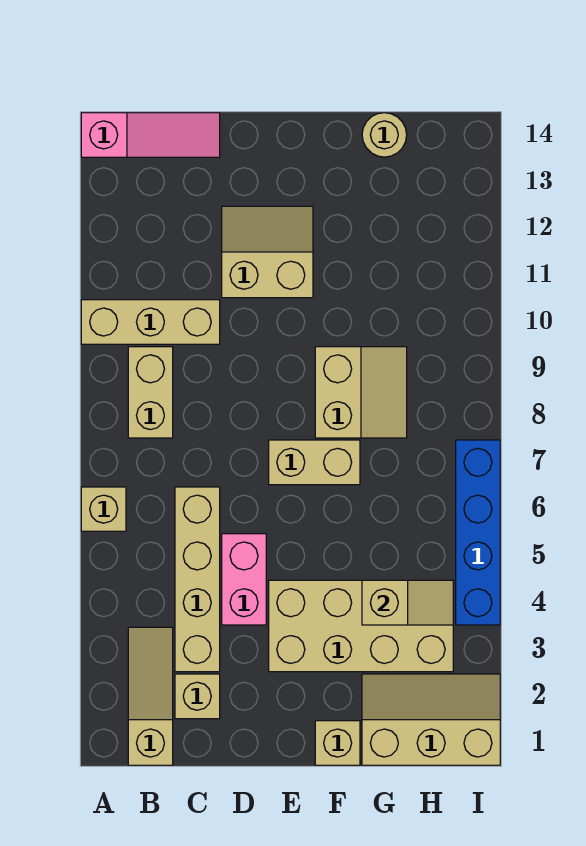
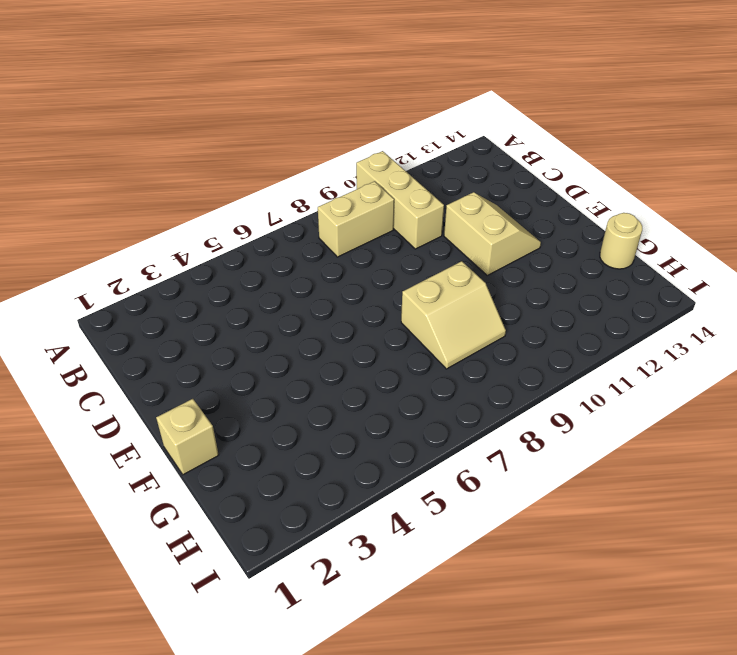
none -> tan brick A6 level 1
none -> pink slope A14:C14 level 1 top A
none -> tan slope B1:B3 level 1 top 1

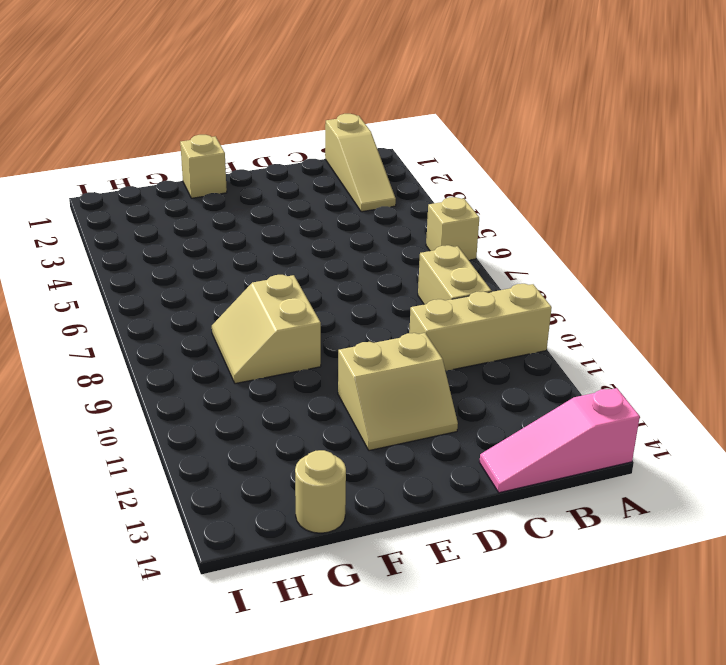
none -> tan brick C2 level 1
none -> tan brick C3:C6 level 1
none -> pink brick D4:D5 level 1

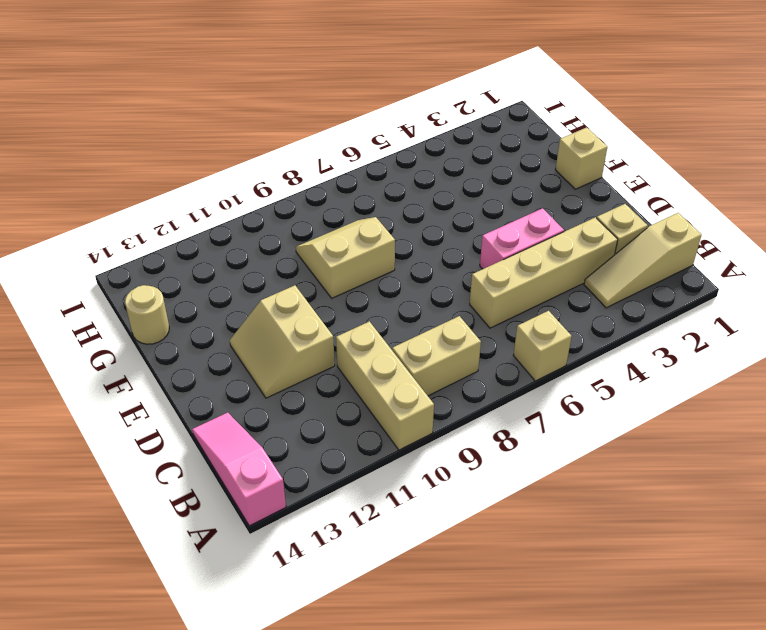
none -> tan brick E3:H4 level 1
none -> tan brick E7:F7 level 1
none -> tan slope G1:I2 level 1 top 1

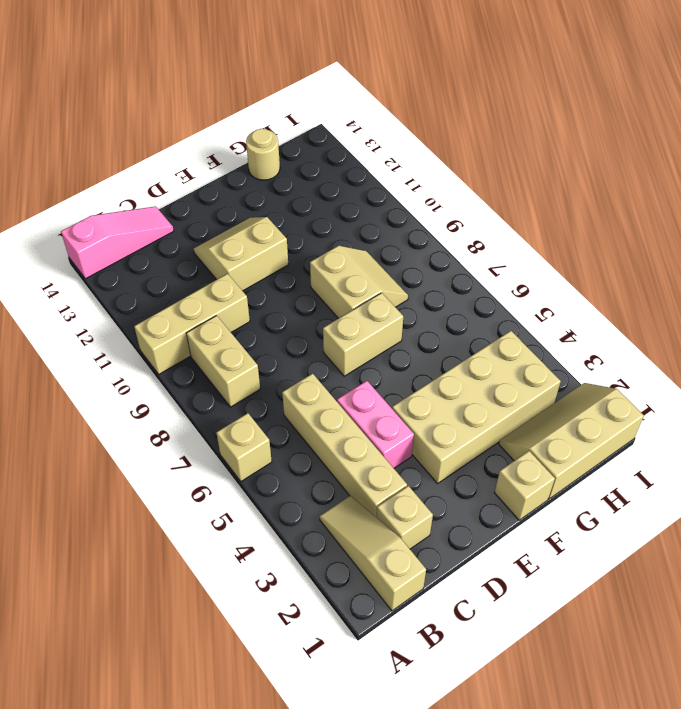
none -> blue brick I4:I7 level 1
none -> tan slope G4:H4 level 2 top G

